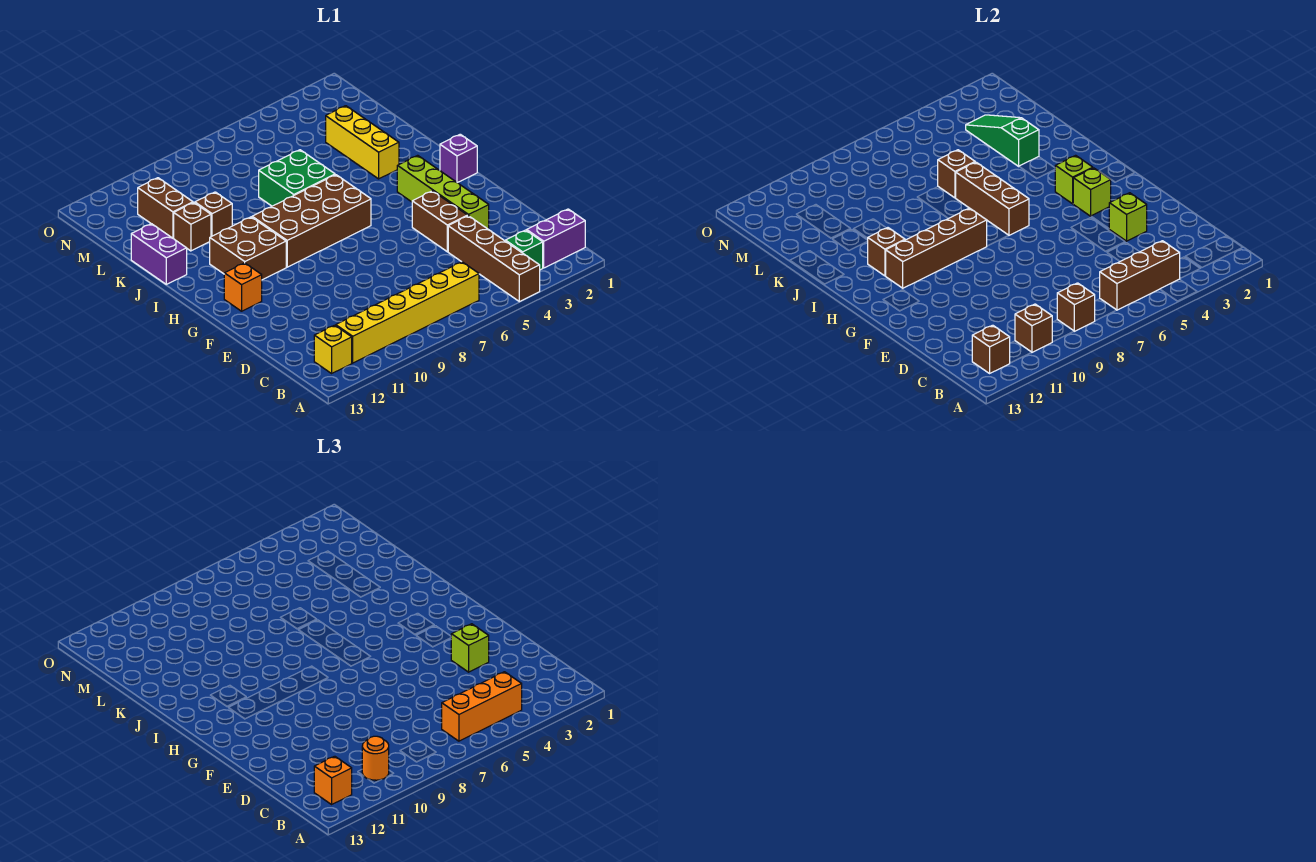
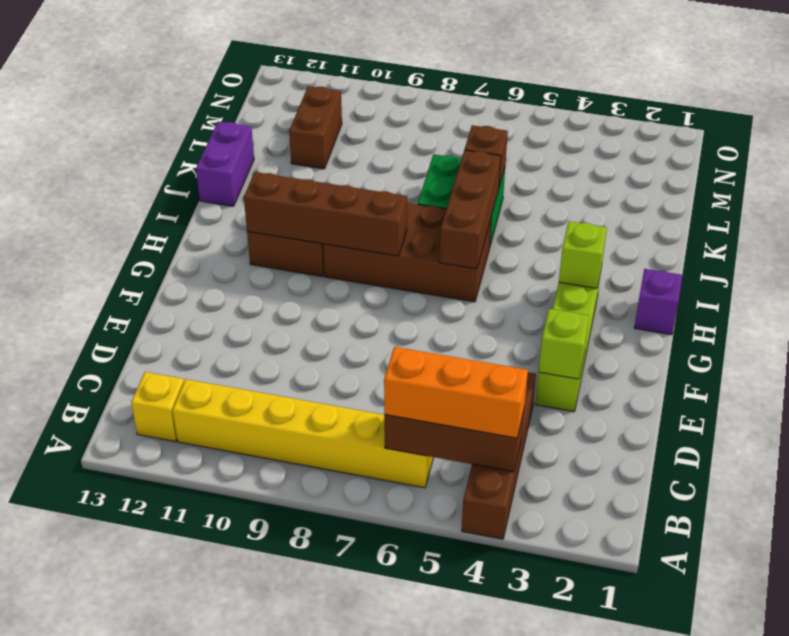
none -> purple brick B1:B2 level 1
none -> green brick B3 level 1
none -> brown brick E4:F4 level 1
none -> orange brick G12 level 1

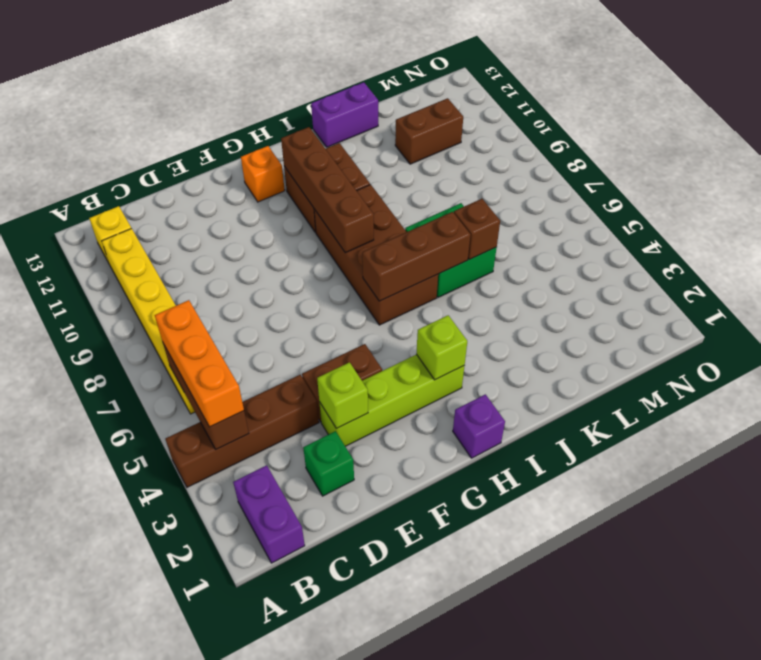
green brick D2 level 1 -> green brick B3 level 1
none -> yellow brick J3:L3 level 1
none -> brown brick K10 level 1
none -> brown brick K11 level 1
none -> brown brick B8 level 2

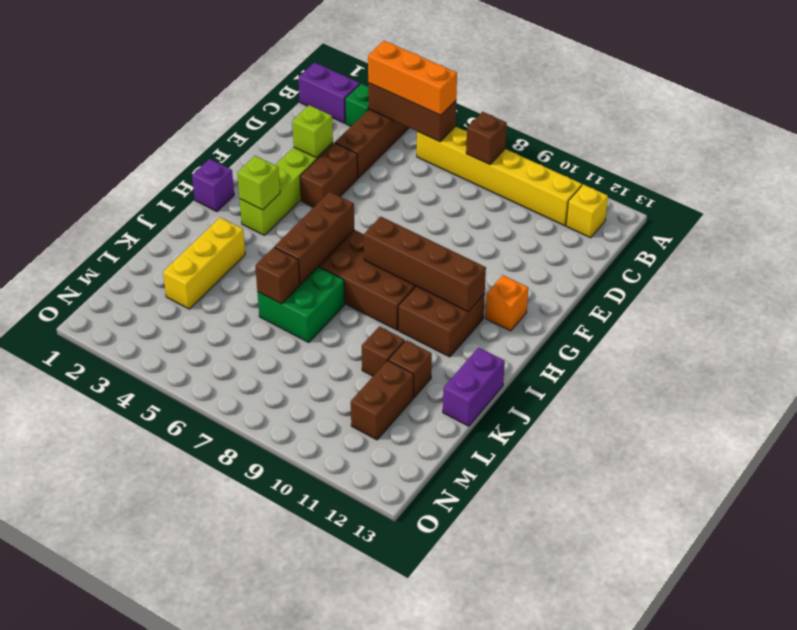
none -> brown brick B10 level 2
none -> brown brick B12 level 2
none -> lime brick G3 level 2
none -> brown brick I11 level 2

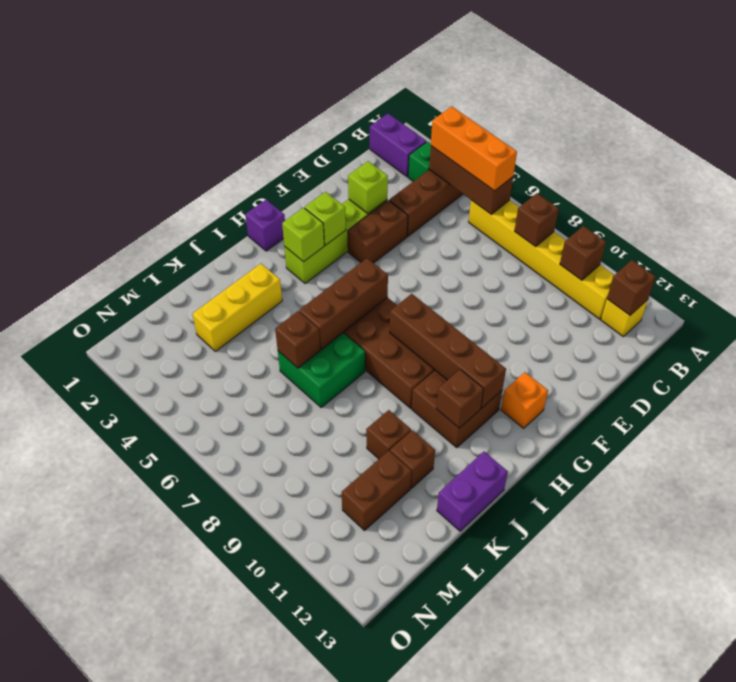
none -> green slope K3:M3 level 2 top K
none -> orange round brick B10 level 3
none -> orange brick B12 level 3
none -> lime brick E3 level 3

